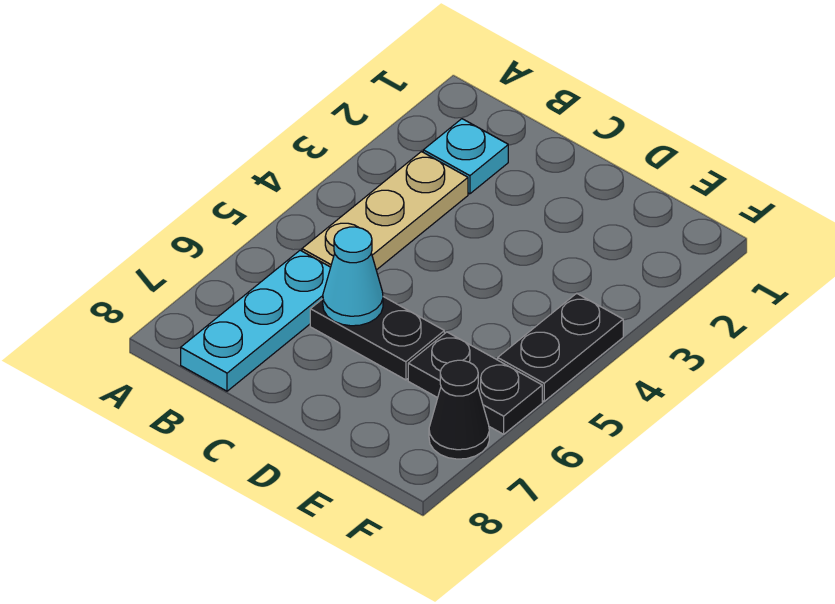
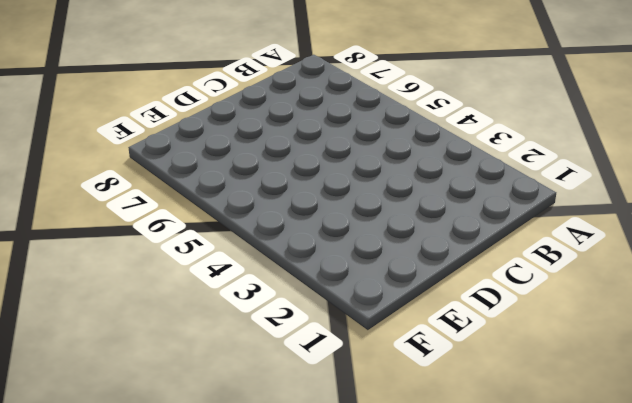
none -> cyan plate B2 level 1
none -> tan plate B3:B5 level 1

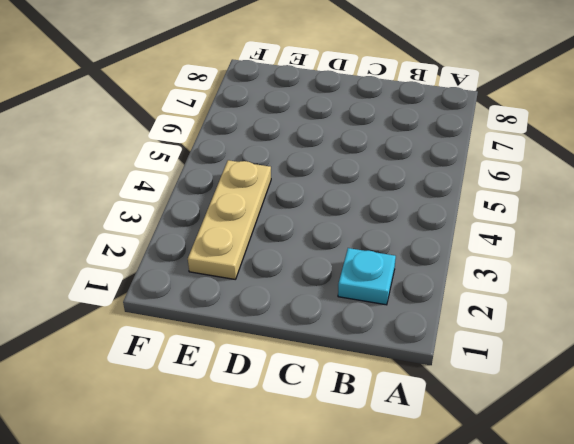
tan plate E2:E4 level 1 -> tan plate B3:B5 level 1
none -> cyan plate B6:B8 level 1
none -> black plate C6:D6 level 1

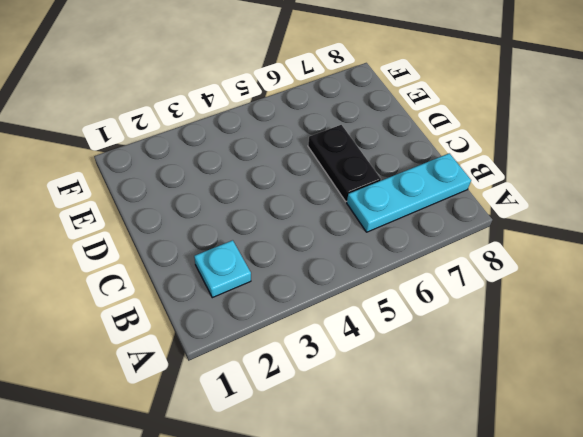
none -> tan plate B3:B5 level 1
none -> black plate E6:F6 level 1

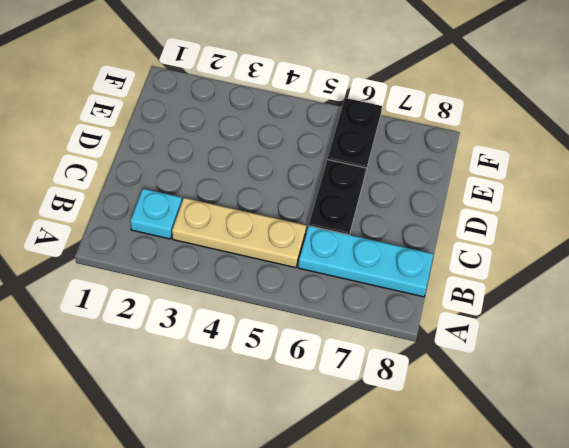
none -> black plate F4:F5 level 1
none -> black cone F7 level 1

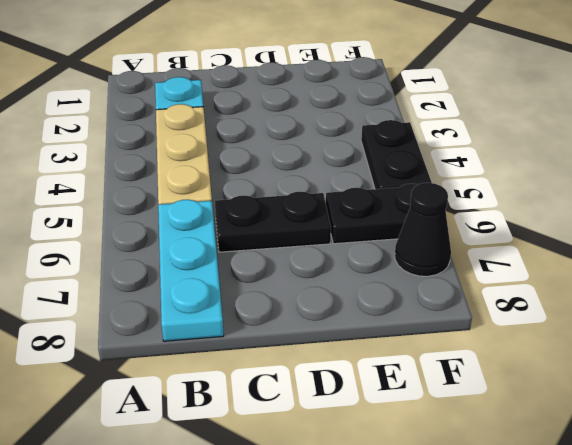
none -> cyan cone C6 level 2

